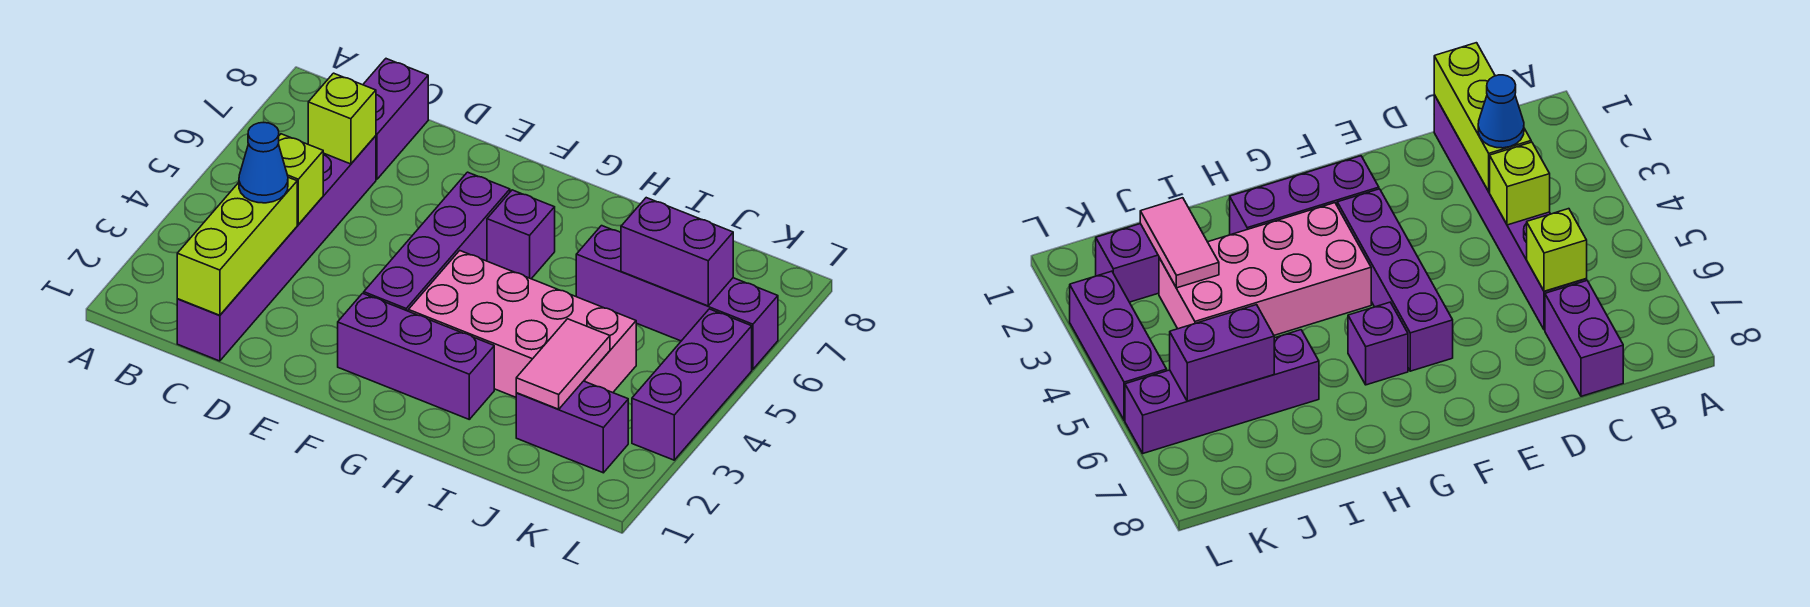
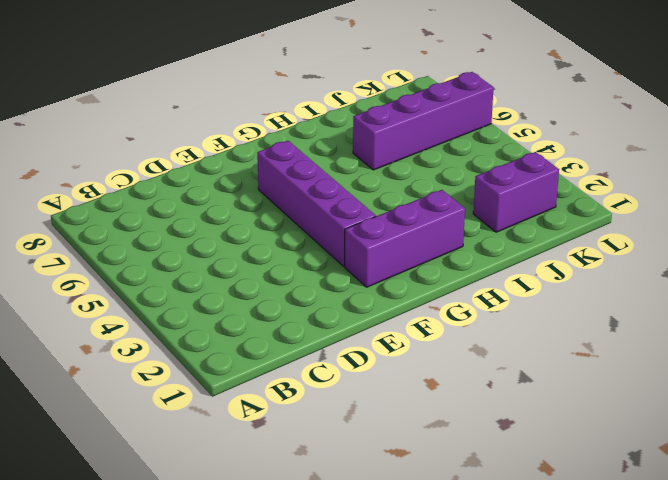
none -> purple brick C1:C6 level 1
none -> purple brick C7:C8 level 1
none -> pink brick G3:J4 level 1

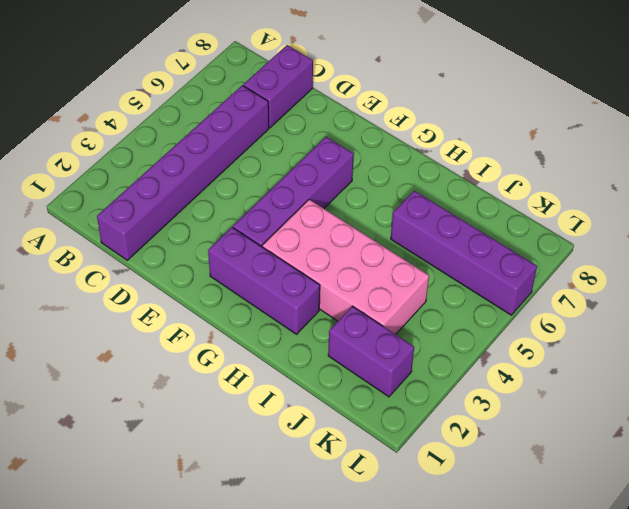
none -> purple brick G6 level 1
none -> purple brick L3:L5 level 1
none -> lime brick C1:C3 level 2

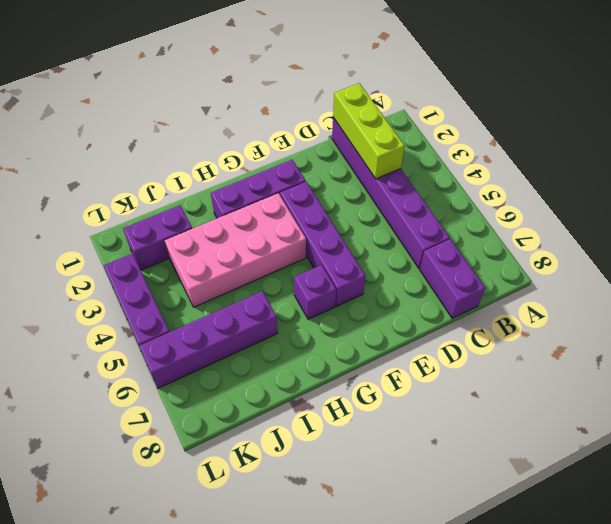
none -> lime brick C4 level 2
none -> lime brick C6 level 2
none -> pink tile J2:J3 level 2

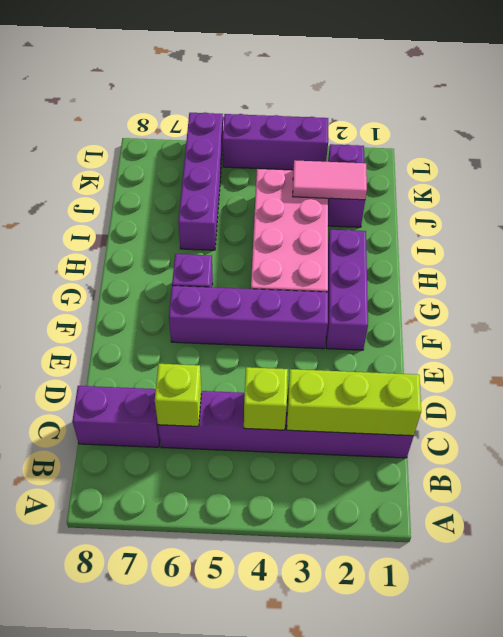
none -> purple brick J6:K6 level 2
none -> blue cone C3 level 3

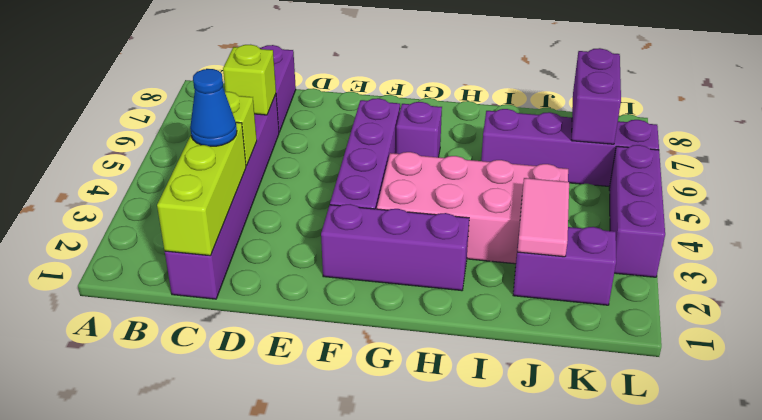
purple brick K6:K7 level 2 -> purple brick J6:K6 level 2

